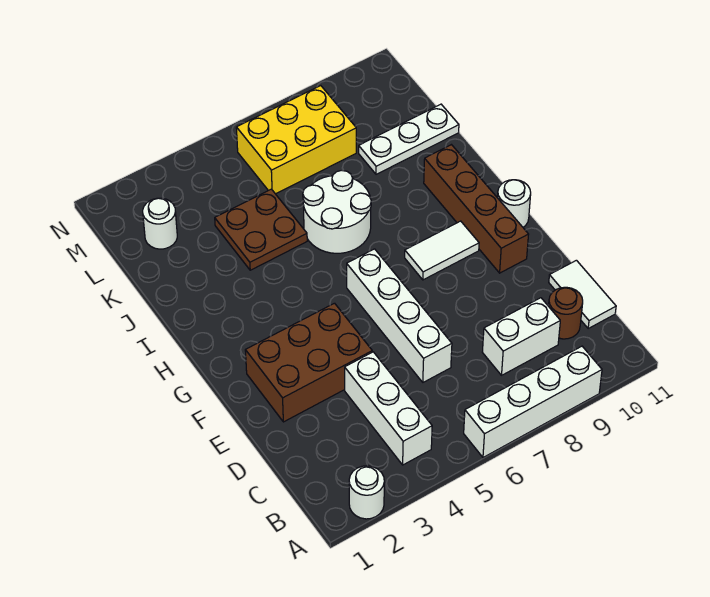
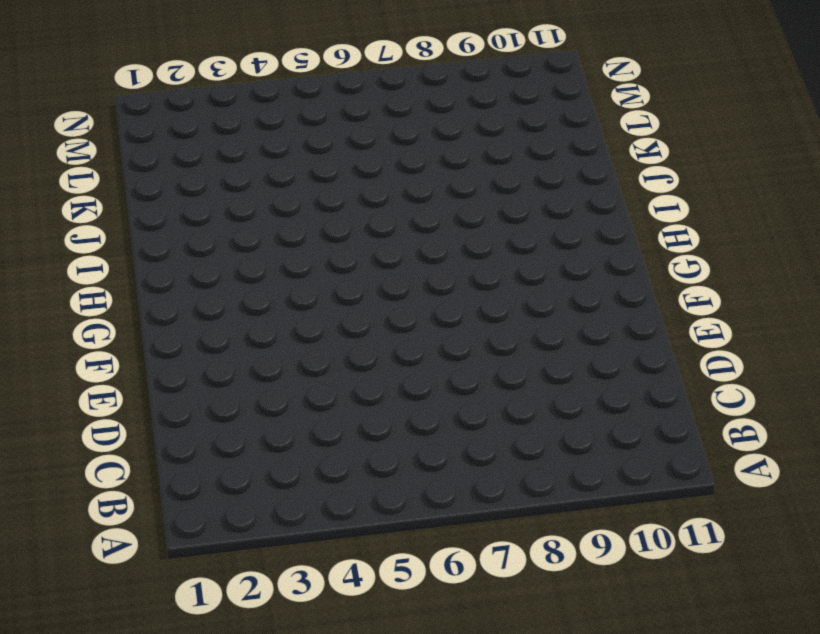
none -> white round brick A2 level 1
none -> white brick A6:A9 level 1
none -> white brick B4:D4 level 1

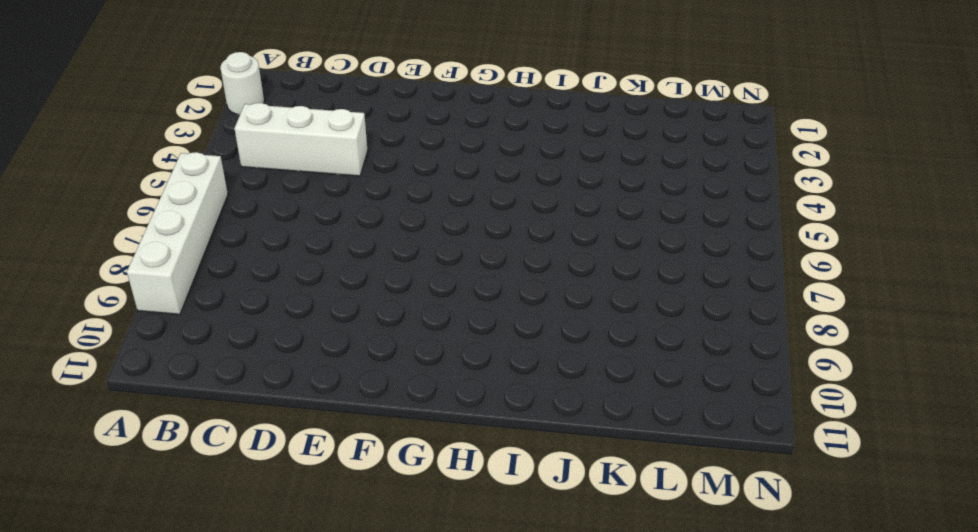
none -> white brick C8:C9 level 1
none -> brown round brick C10 level 1
none -> white tile C11:D11 level 1

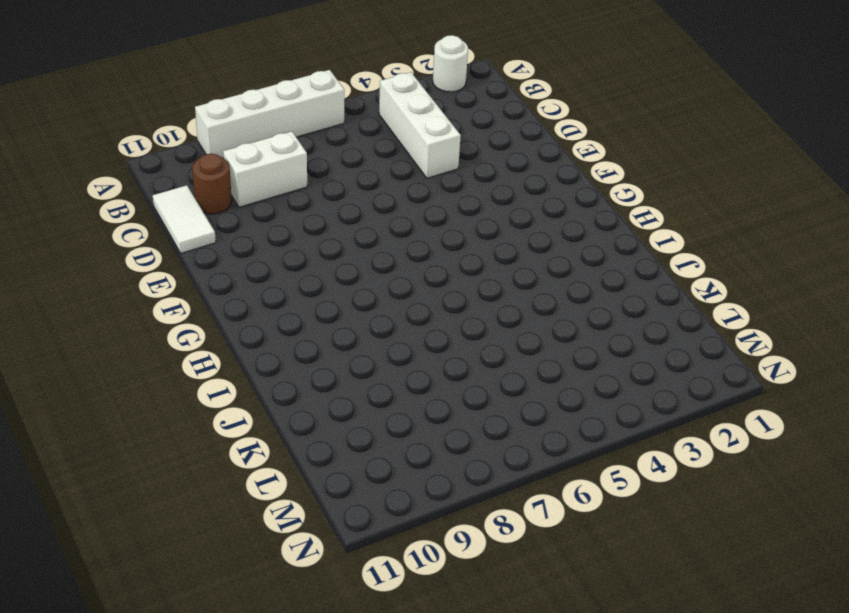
none -> white brick D6:G6 level 1
none -> brown brick E2:F4 level 1
none -> brown brick F10:I10 level 1

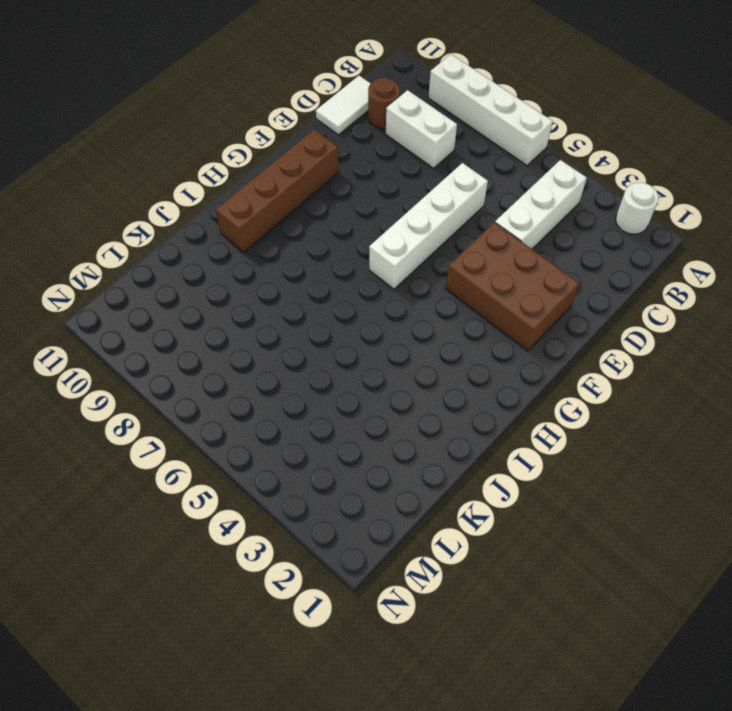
none -> white tile G8:G9 level 1
none -> white round brick G11 level 1
none -> white round brick I6:J7 level 1

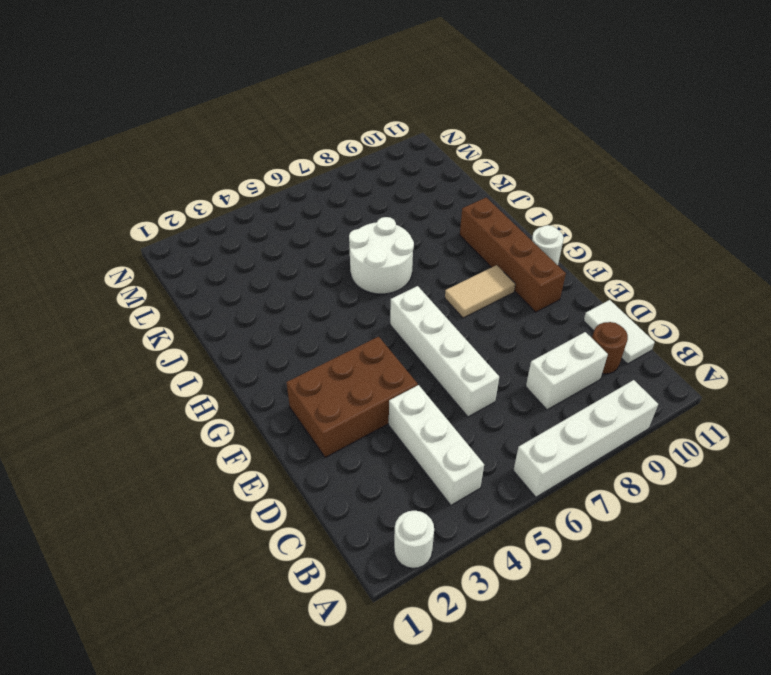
tan tile G8:G9 level 1 -> white tile G8:G9 level 1
none -> brown plate J4:K5 level 1
none -> white plate K9:K11 level 1
none -> white round brick L2 level 1

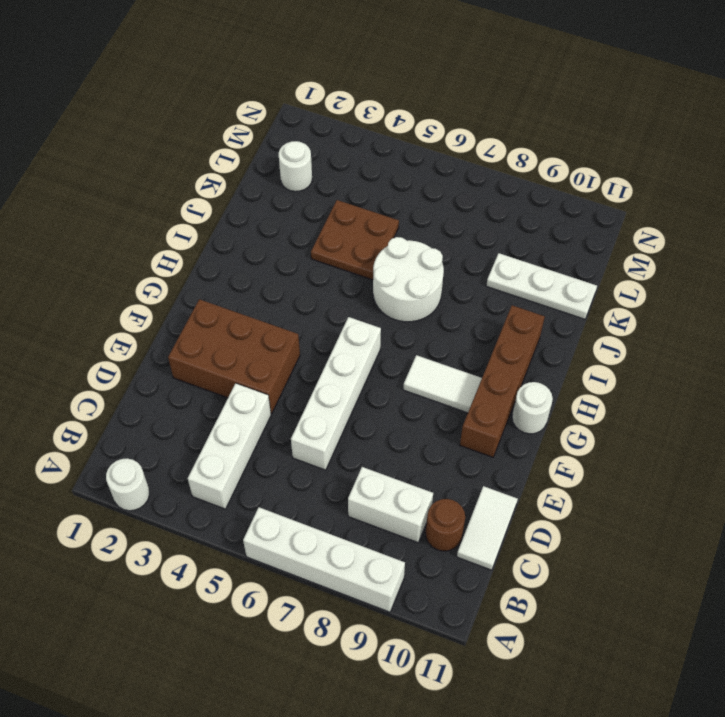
none -> yellow brick L6:M8 level 1

